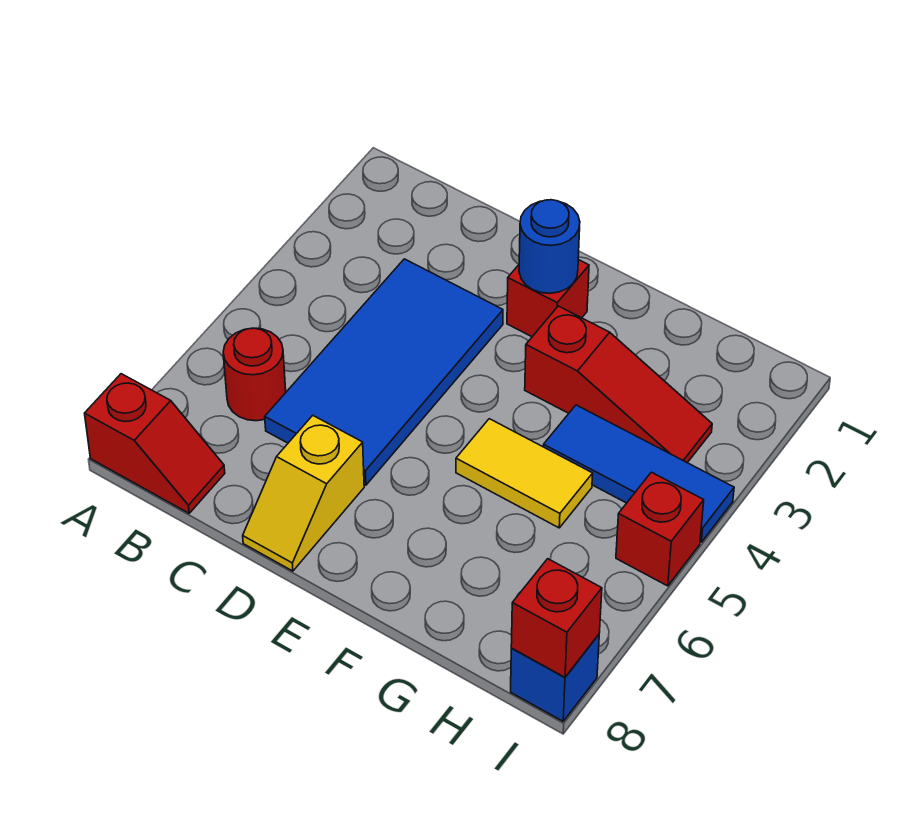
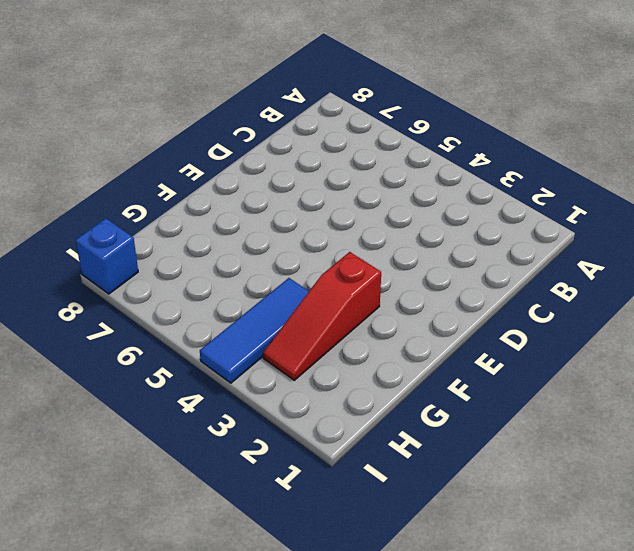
none -> red slope A8:B8 level 1 top A
none -> red round brick B6 level 1
none -> blue tile C3:D6 level 1

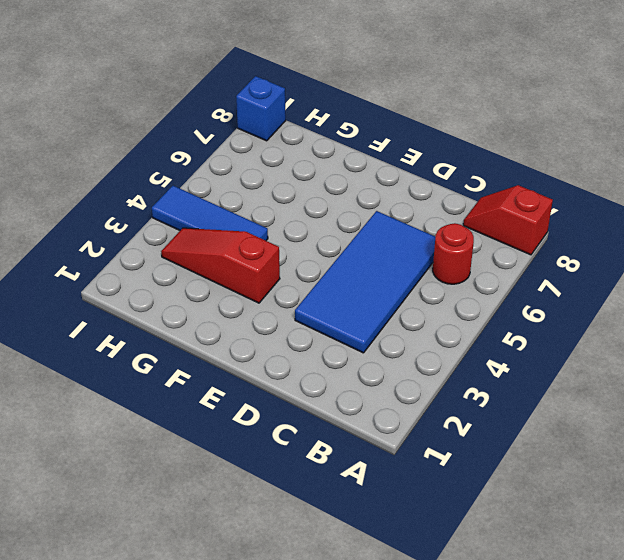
none -> yellow slope D7:D8 level 1 top 7
none -> red brick E2 level 1
none -> yellow tile F5:G5 level 1

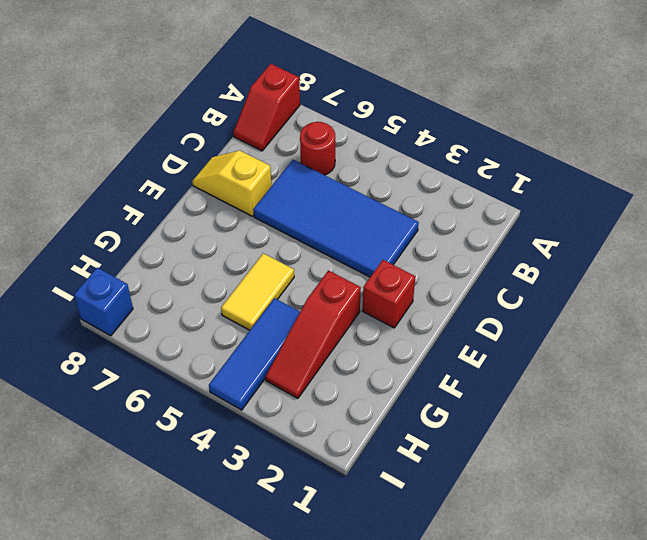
none -> red brick I5 level 1
none -> blue round brick E2 level 2
none -> red brick I8 level 2

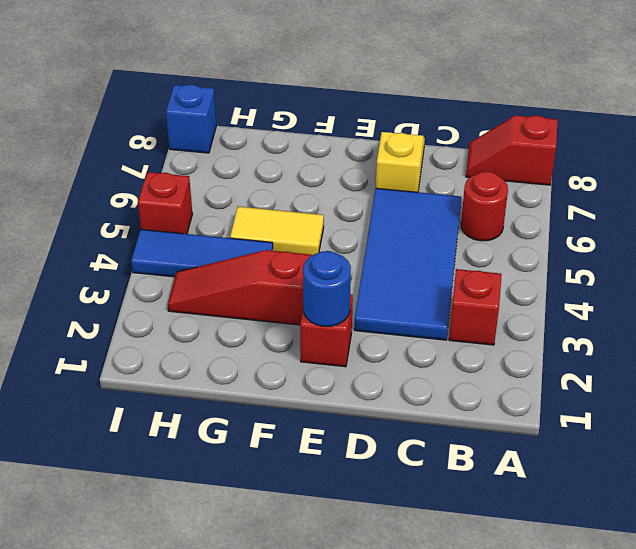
red brick B3 level 1 -> red brick I8 level 2

